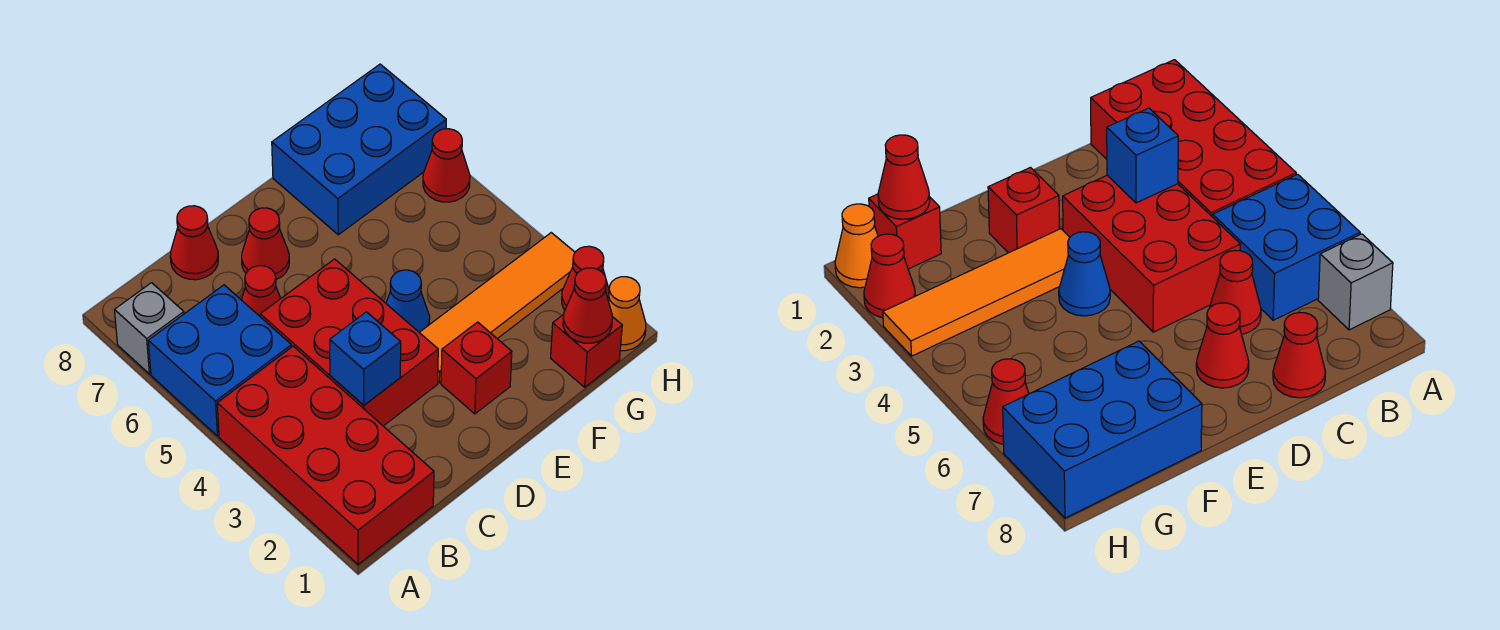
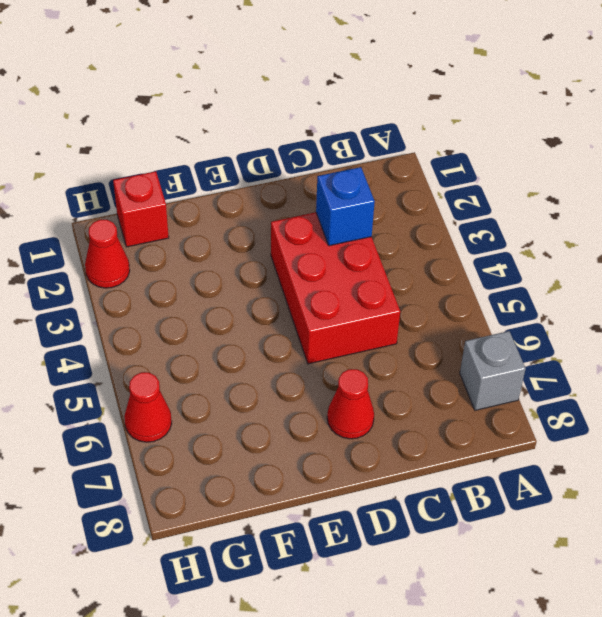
none -> red brick A1:B4 level 1
none -> blue brick A5:B6 level 1
none -> red cone C6 level 1

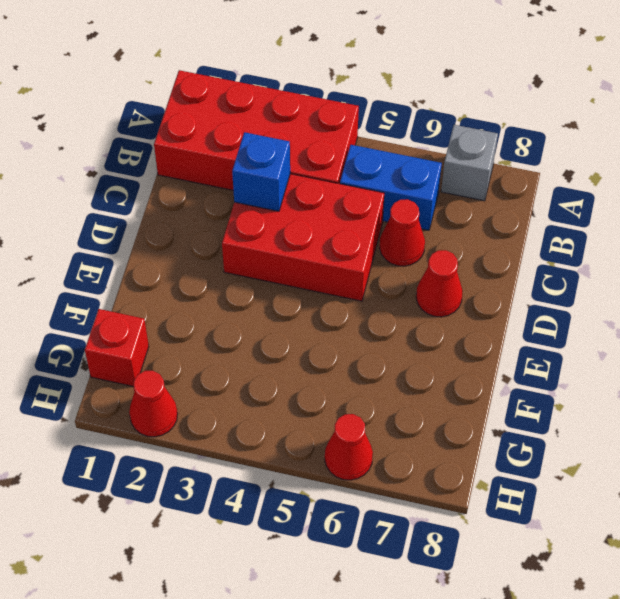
blue brick B5:B6 level 1 -> blue brick A5:B6 level 1
none -> red cone C8 level 1
none -> red brick E2 level 1
none -> orange tile E3:H3 level 1

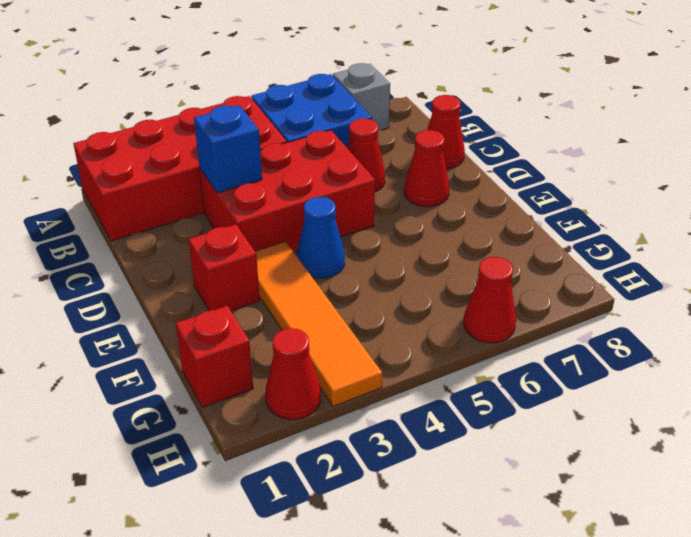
none -> blue brick F7:H8 level 1
none -> orange cone H1 level 1
none -> red cone G1 level 2

